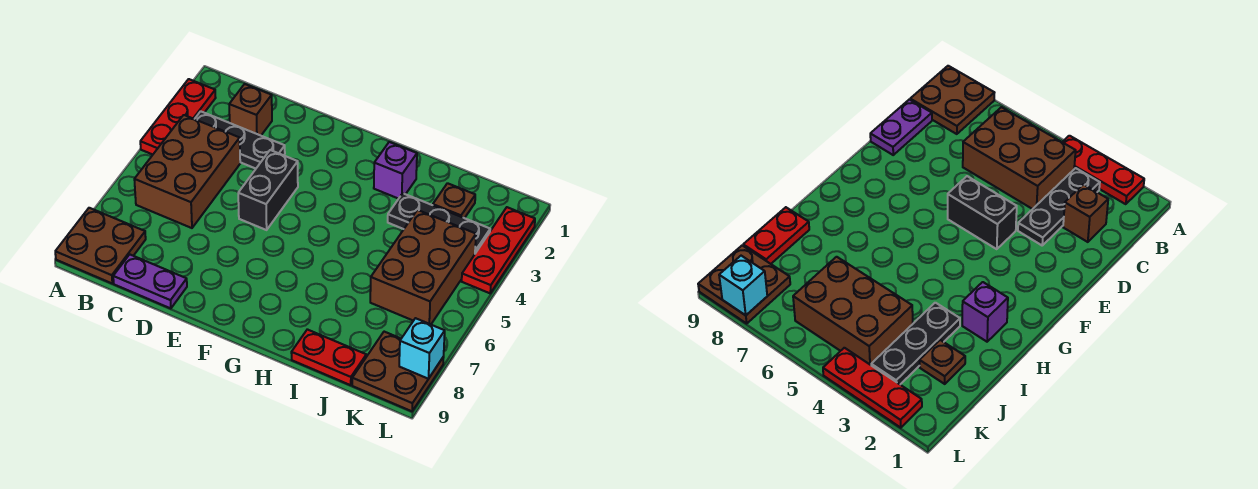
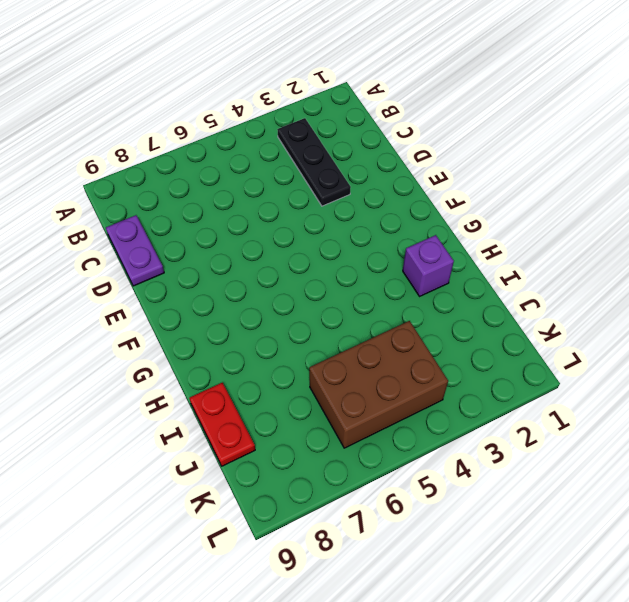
none -> red plate A2:A4 level 1
none -> brown plate A8:B9 level 1
none -> brown brick B4:C6 level 1

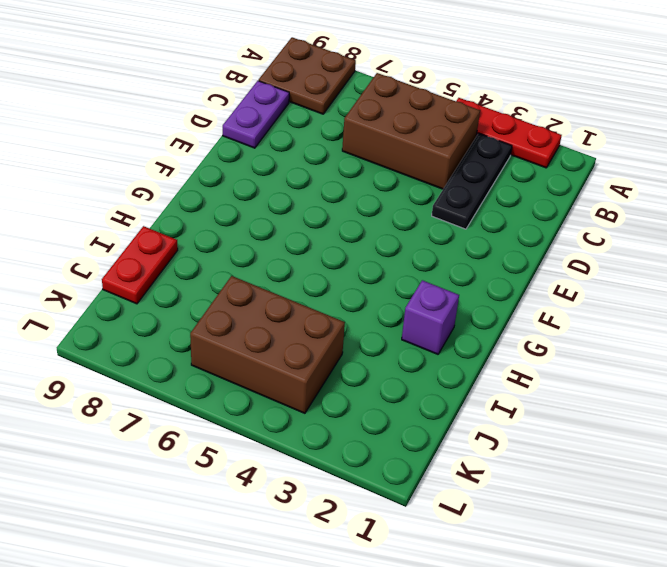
none -> brown brick C2 level 1
none -> black brick E4:E5 level 1
none -> black plate I3:K3 level 1

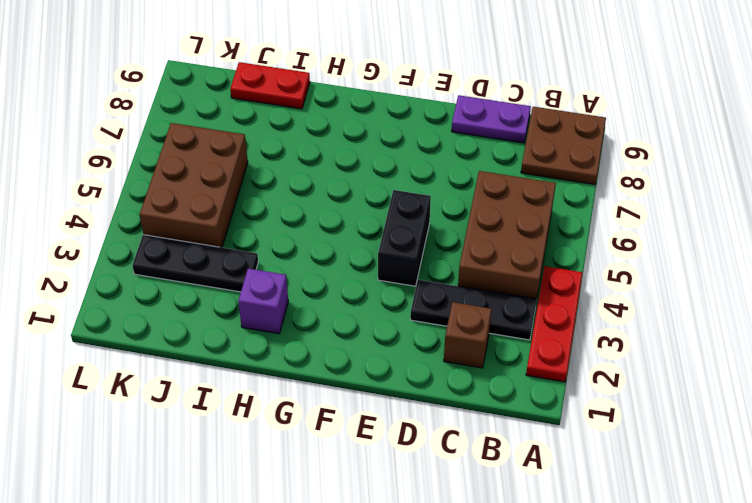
none -> brown plate J2 level 1
none -> brown plate K8:L9 level 1
none -> red plate L2:L4 level 1

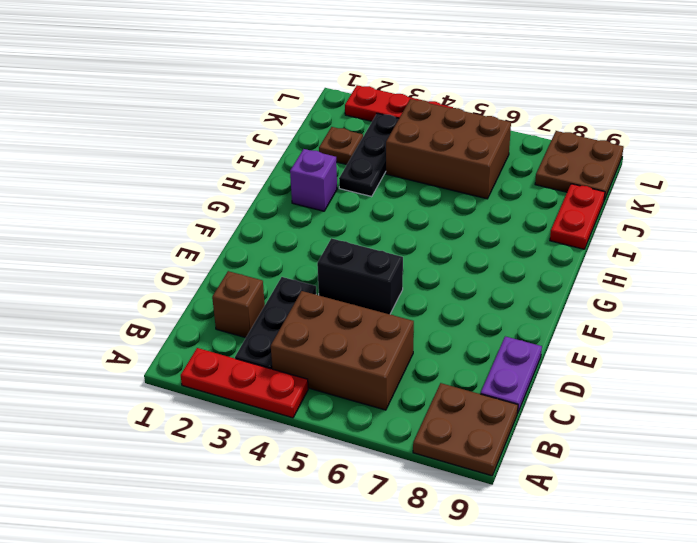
none -> cyan brick L8 level 2

